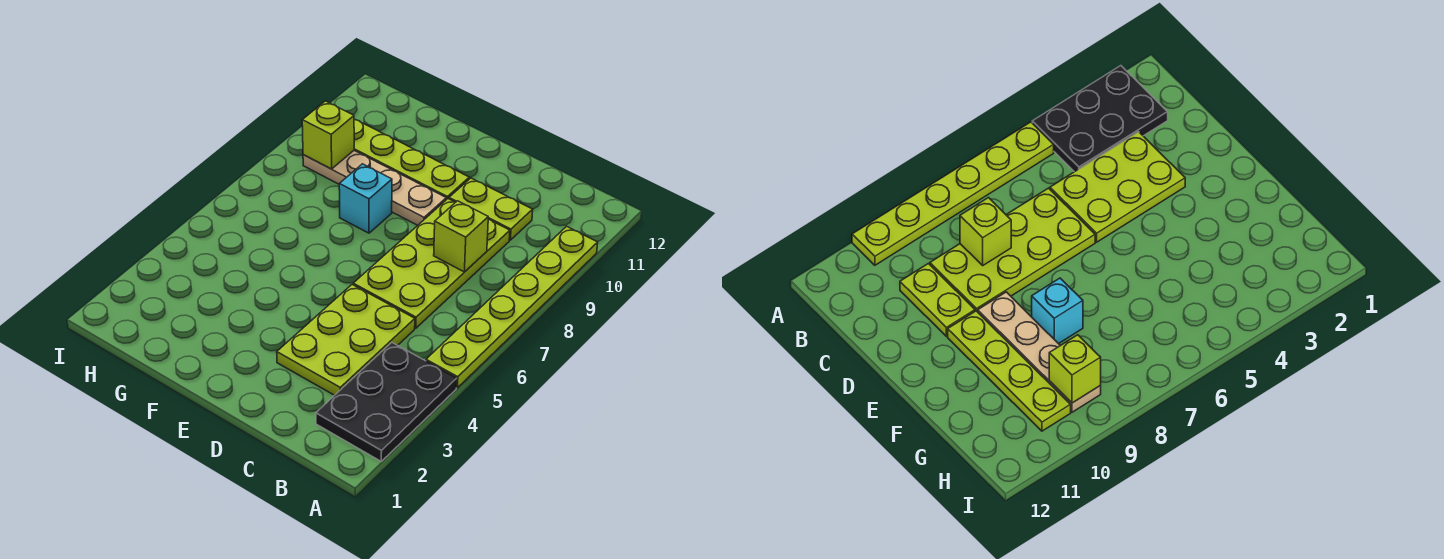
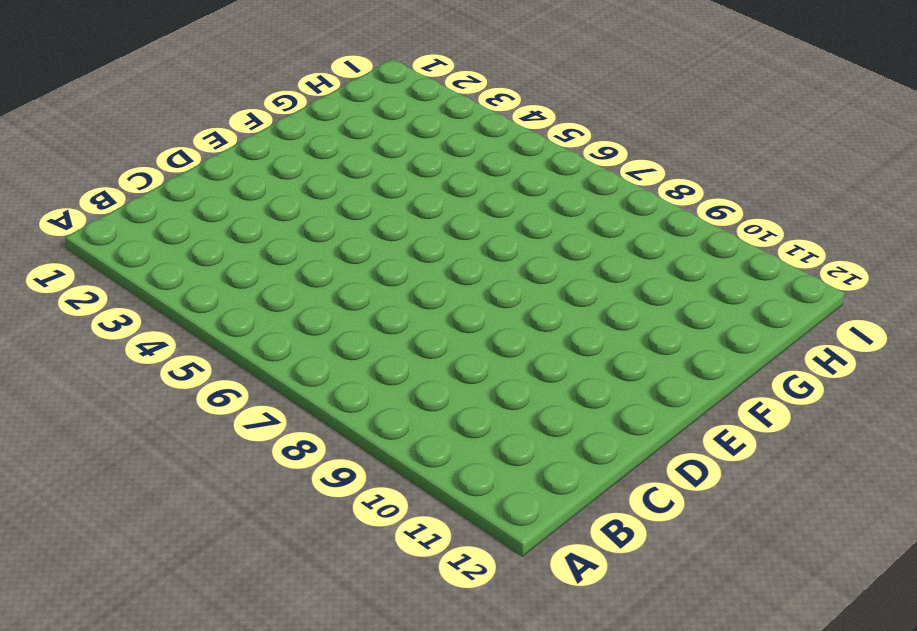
none -> black plate A2:B4 level 1
none -> lime plate A5:A10 level 1

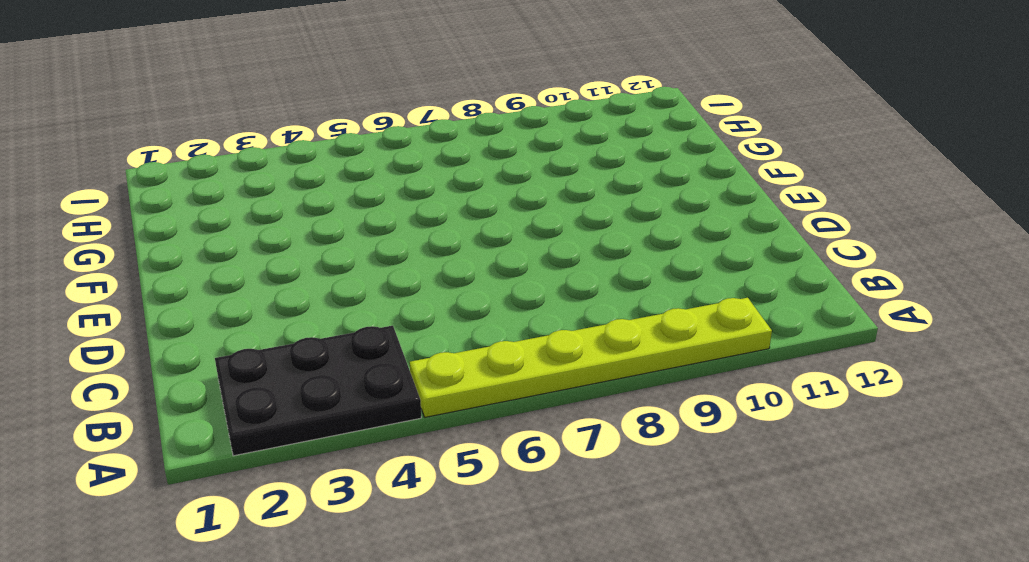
none -> lime plate C3:D5 level 1
none -> lime plate C6:D9 level 1

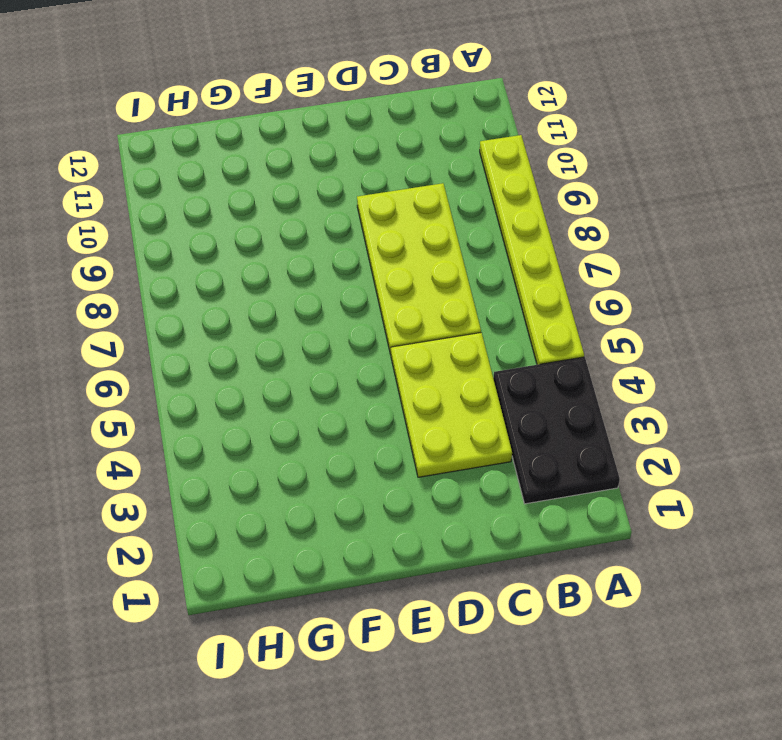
none -> lime plate C10:D10 level 1
none -> tan plate E9:H9 level 1

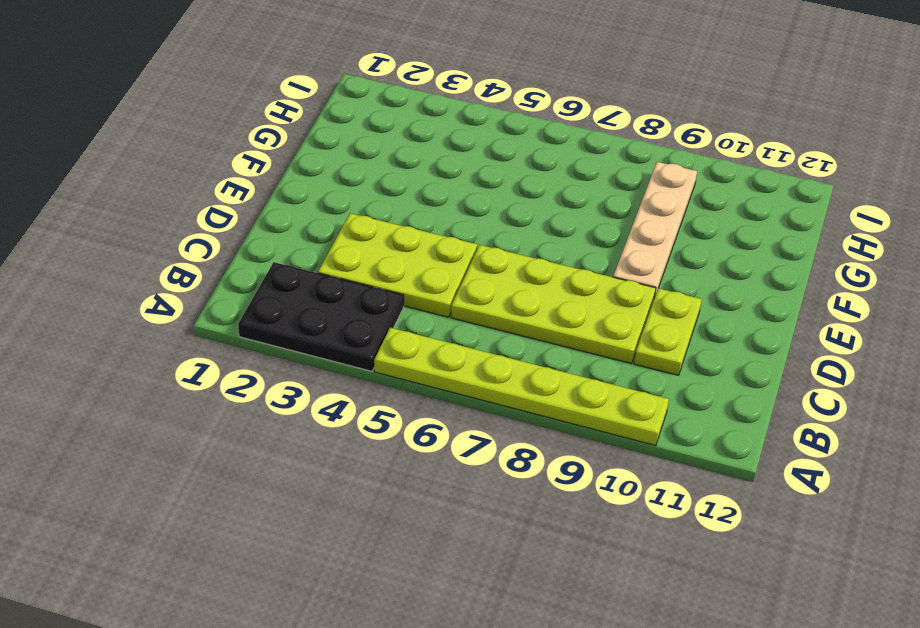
none -> lime plate E10:H10 level 1
none -> cyan brick F8 level 1

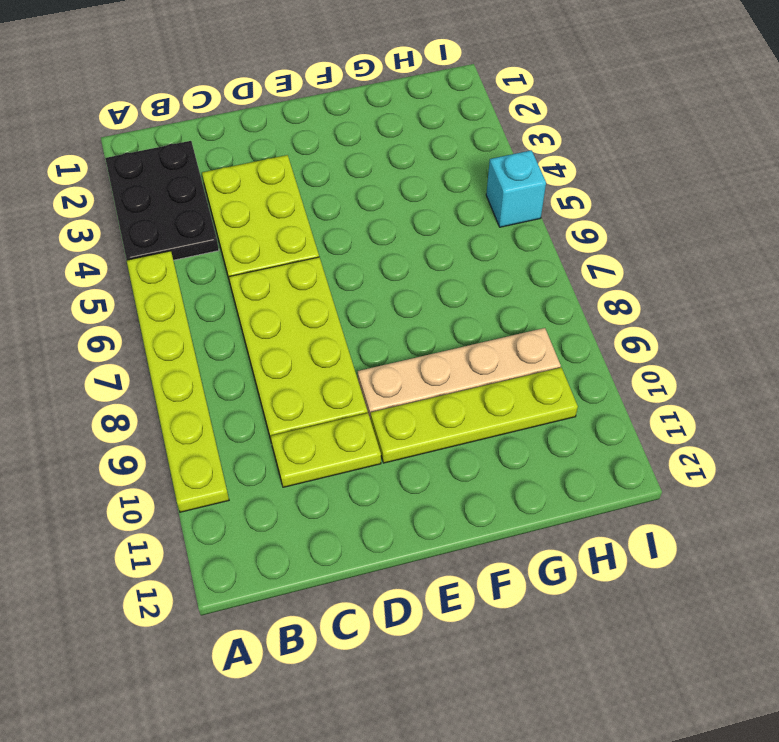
cyan brick I5 level 1 -> cyan brick F8 level 1
none -> lime brick C8 level 2
none -> lime brick H9 level 2

